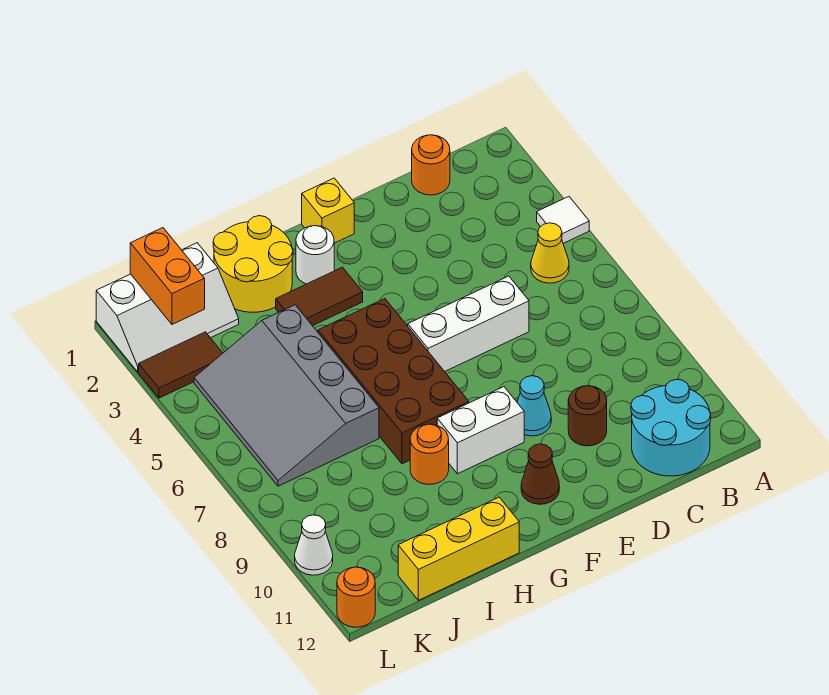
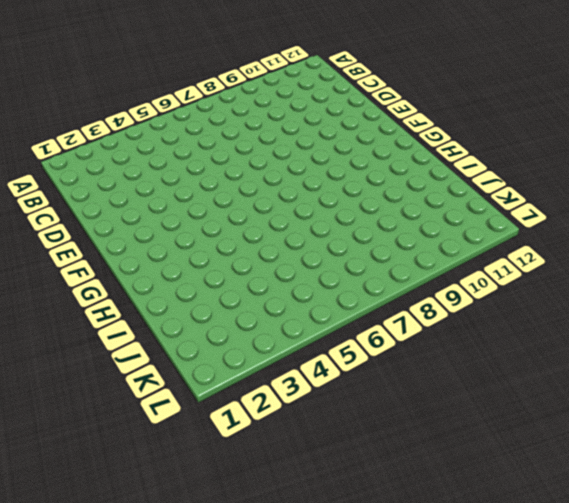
none -> white tile A4 level 1
none -> yellow cone B5 level 1
none -> cyan round brick B11:C12 level 1

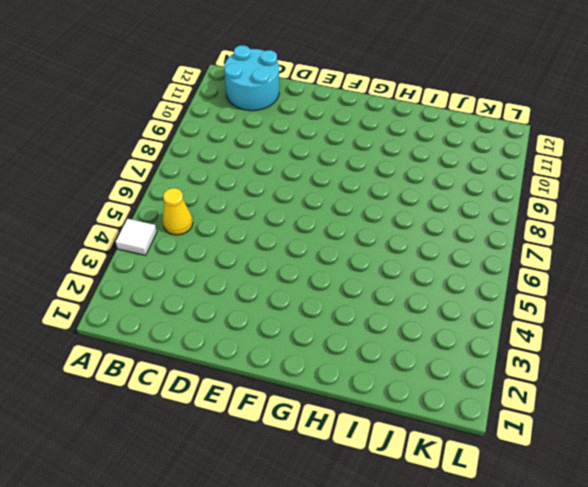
none -> orange round brick C1 level 1
none -> white brick D6:F6 level 1
none -> brown round brick D10 level 1

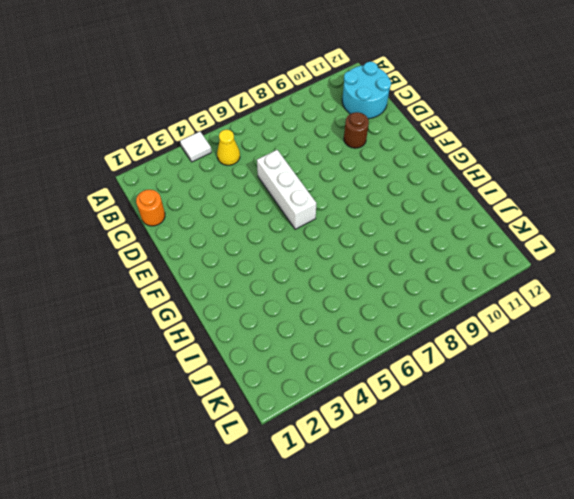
none -> cyan cone E9 level 1
none -> yellow brick F1 level 1
none -> white brick F9:G9 level 1

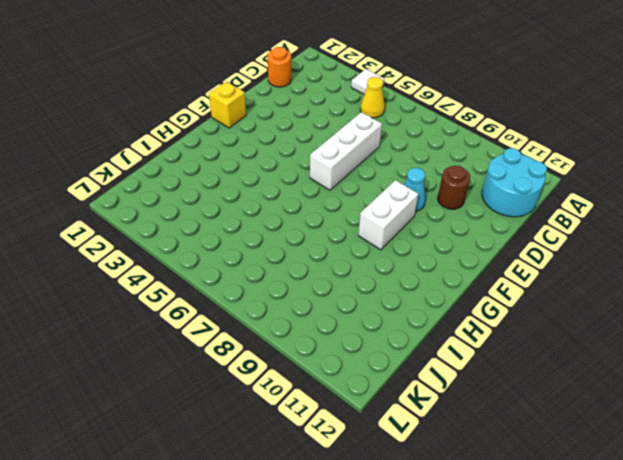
none -> brown cone F11 level 1
none -> white round brick G2 level 1
none -> brown tile G3:H3 level 1

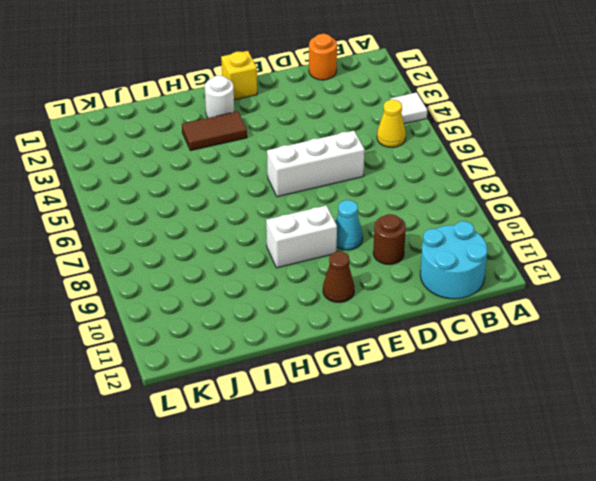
none -> brown brick G5:H8 level 1
none -> yellow round brick H1:I2 level 1
none -> orange round brick H9 level 1

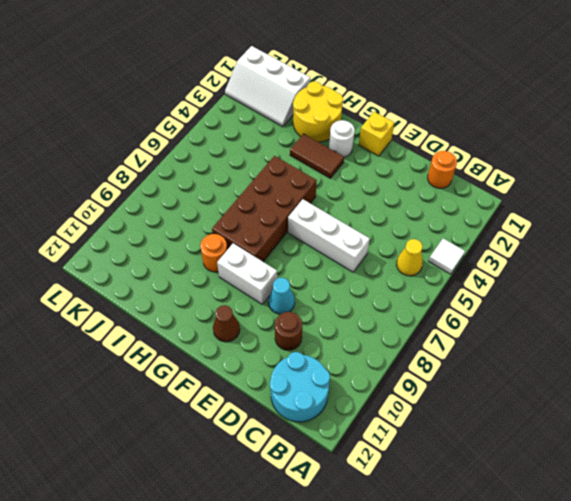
none -> yellow brick H12:J12 level 1
none -> grey slope I4:K7 level 1 top I
none -> brown tile K3:L3 level 1

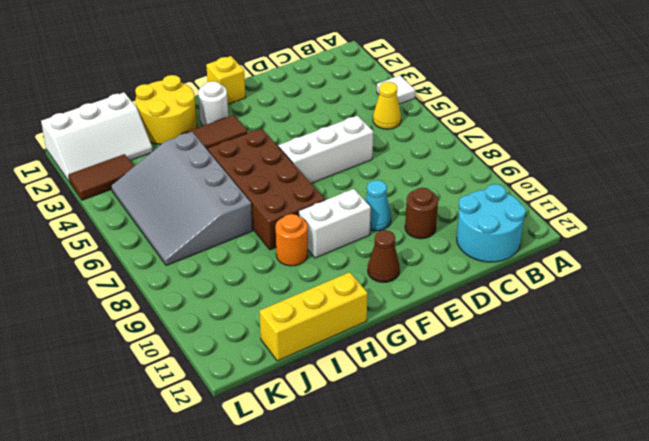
none -> orange round brick C1 level 1
none -> white cone L10 level 1
none -> orange round brick L12 level 1

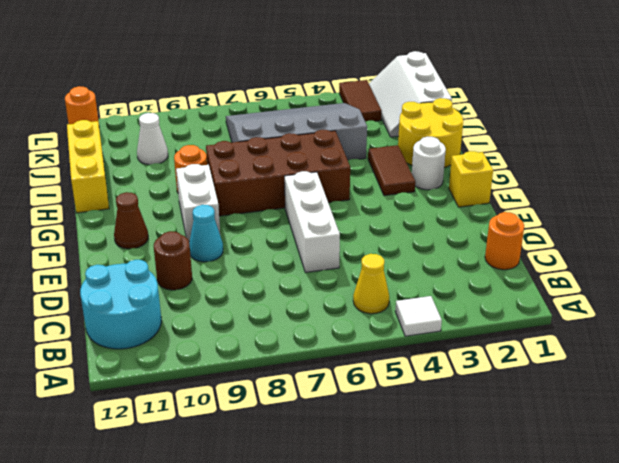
white cone J10 level 1 -> white cone L10 level 1
none -> orange brick K1:K2 level 2

